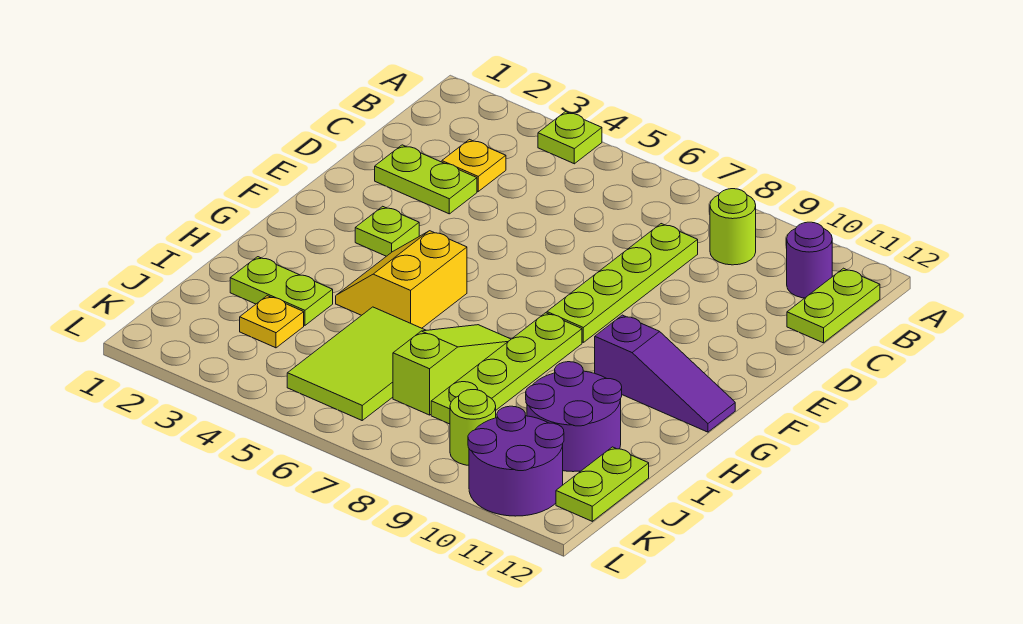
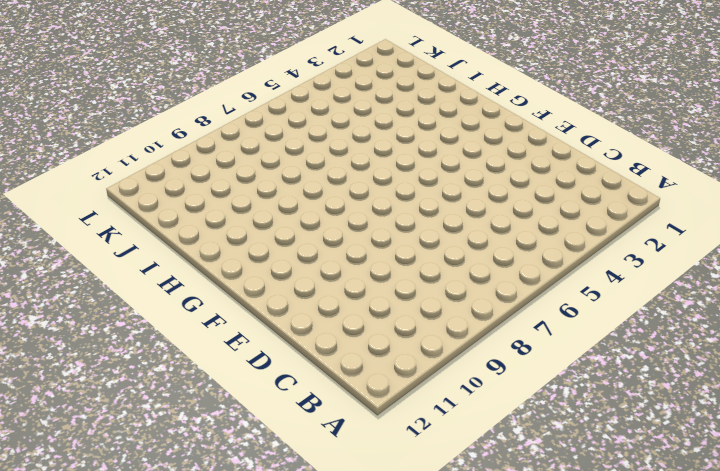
none -> lime plate A4 level 1
none -> lime round brick B9 level 1
none -> purple round brick B11 level 1

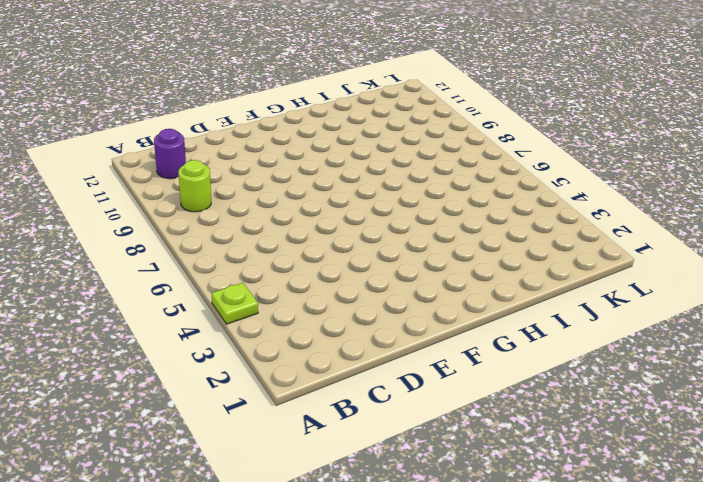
none -> lime plate B12:C12 level 1
none -> yellow plate C3 level 1
none -> lime plate C8:F8 level 1

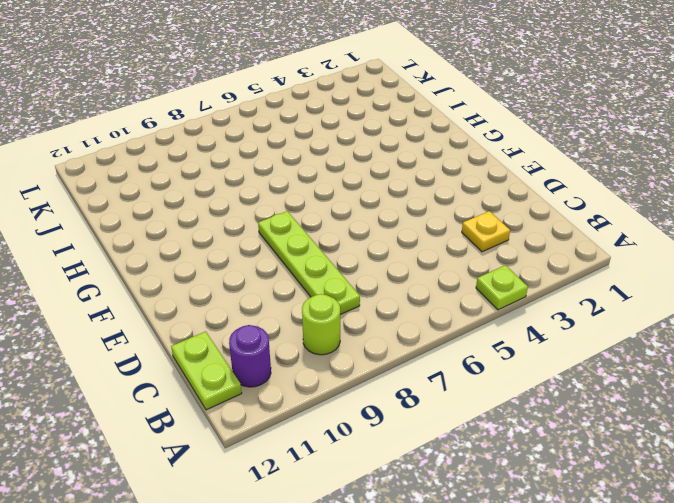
none -> lime plate D2:D3 level 1
none -> lime plate F3 level 1
none -> yellow slope G4:H5 level 1 top 5

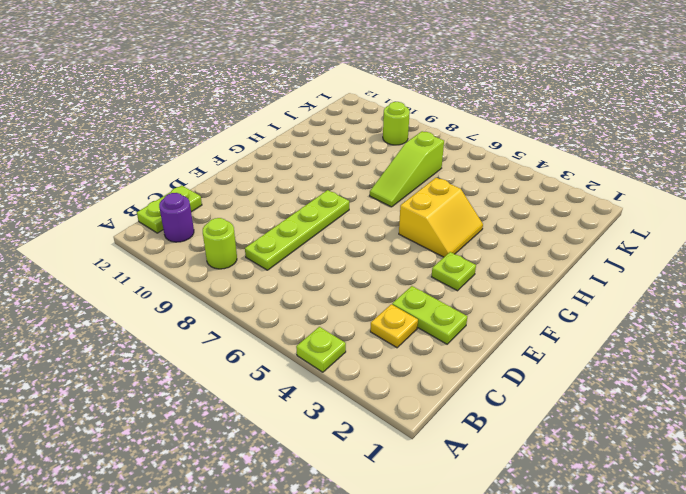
none -> lime plate G8:J8 level 1
none -> purple slope G10:G12 level 1 top 10
none -> lime plate I2:I3 level 1

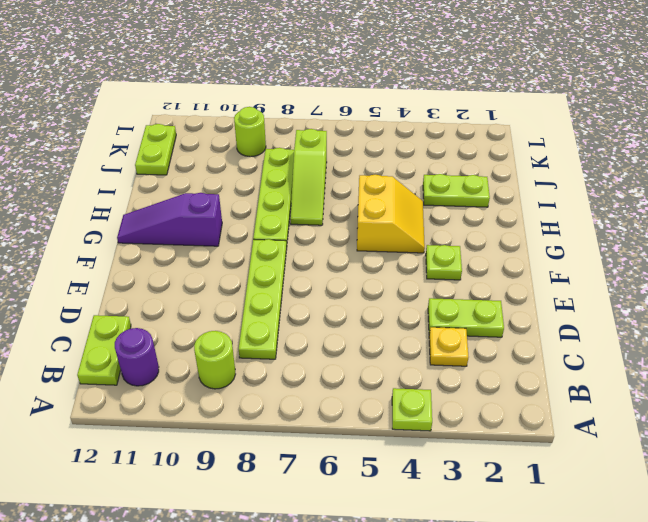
none -> lime tile I5:K6 level 1
none -> purple round brick I10:J11 level 1
none -> yellow plate J3 level 1

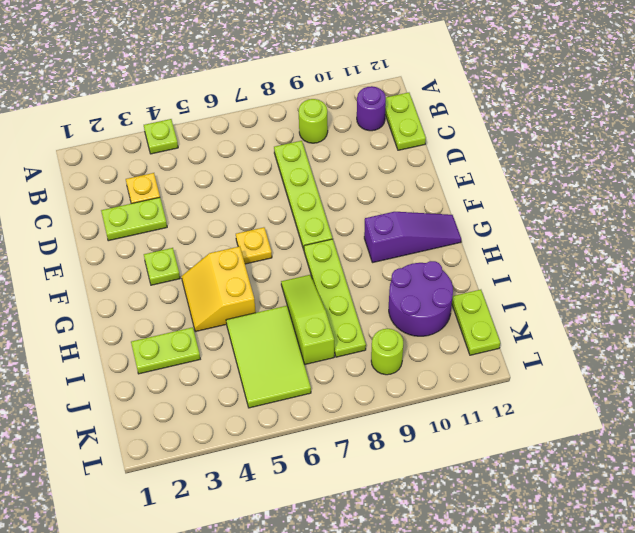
yellow plate F6 level 1 -> yellow plate J3 level 1
none -> purple round brick K10:L11 level 1

